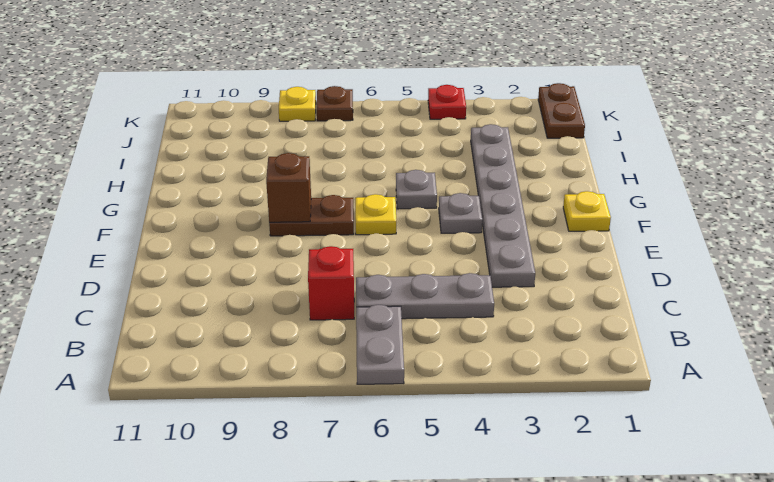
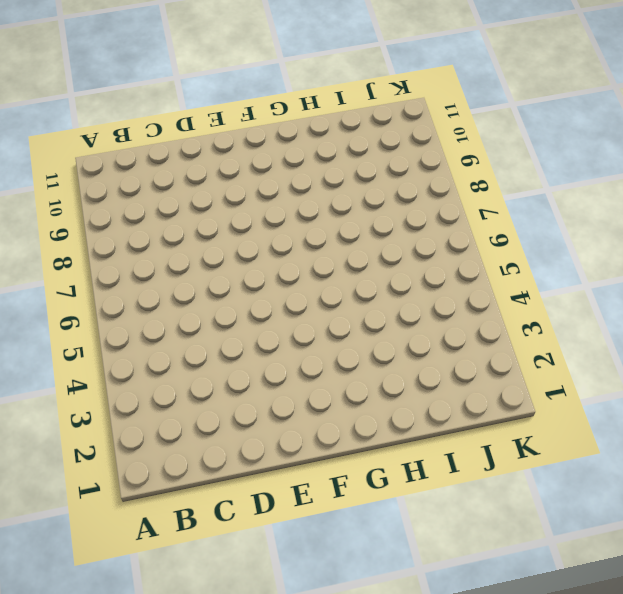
none -> grey plate A6:B6 level 1
none -> grey plate C4:C6 level 1
none -> red brick C7 level 1

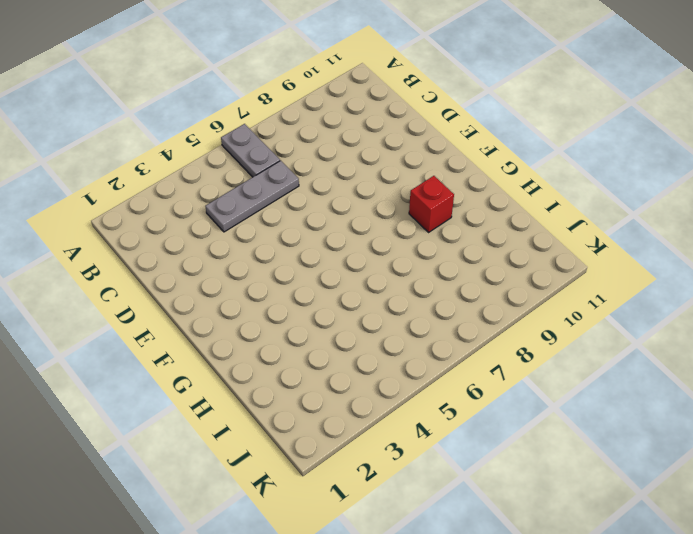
red brick G9 level 1 -> red brick C7 level 1
none -> grey plate D3:I3 level 1
none -> yellow plate F1 level 1
none -> grey plate F4 level 1

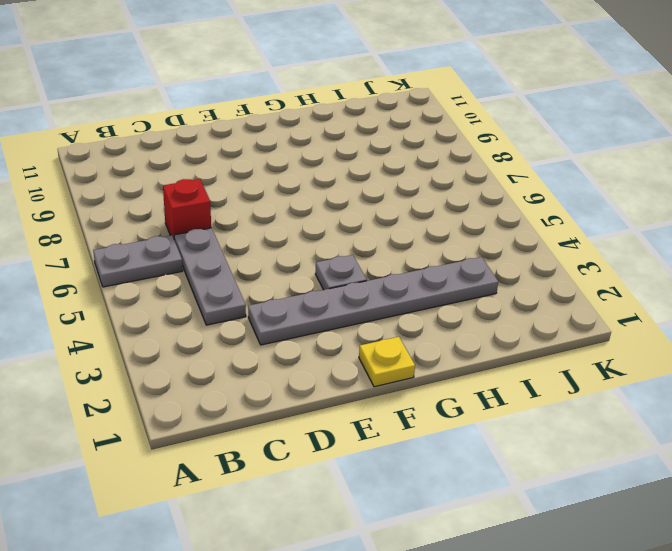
none -> yellow plate F6 level 1
none -> brown plate F7:F8 level 1
none -> grey plate G5 level 1

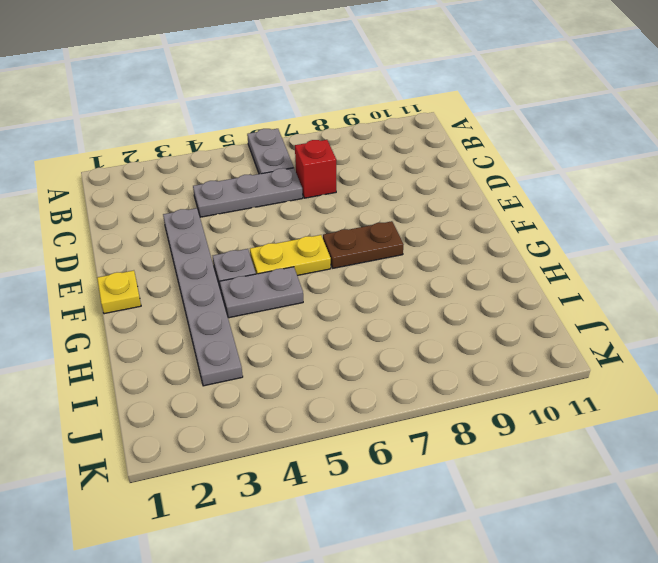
yellow plate F5:F6 level 1 -> yellow plate F6 level 1
grey plate G4:G5 level 1 -> grey plate G5 level 1
none -> brown plate J1:K1 level 1
none -> red plate K4 level 1
none -> brown plate K7 level 1

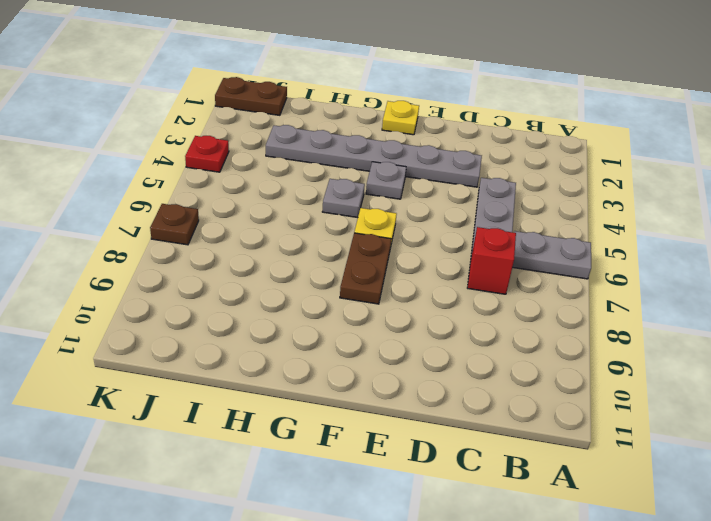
none -> yellow plate K8 level 1
none -> brown brick F8 level 2

